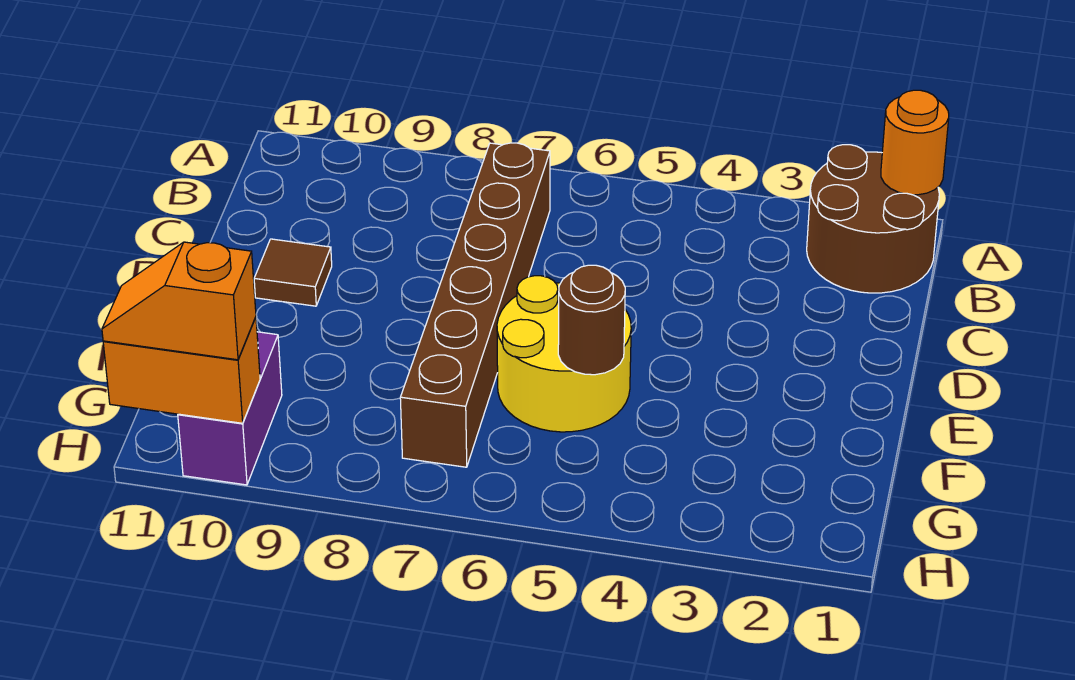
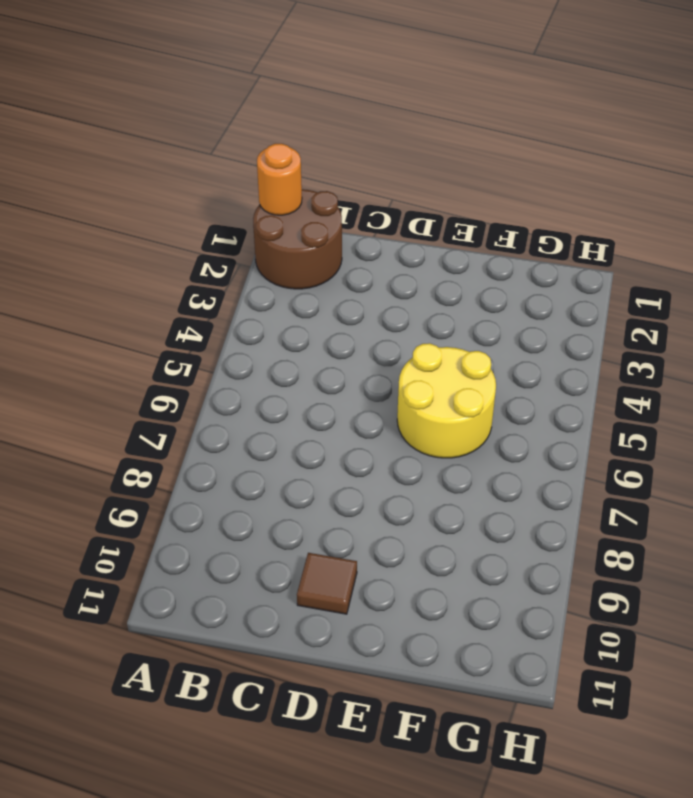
none -> brown brick B7:G7 level 1
none -> purple brick G10:H10 level 1

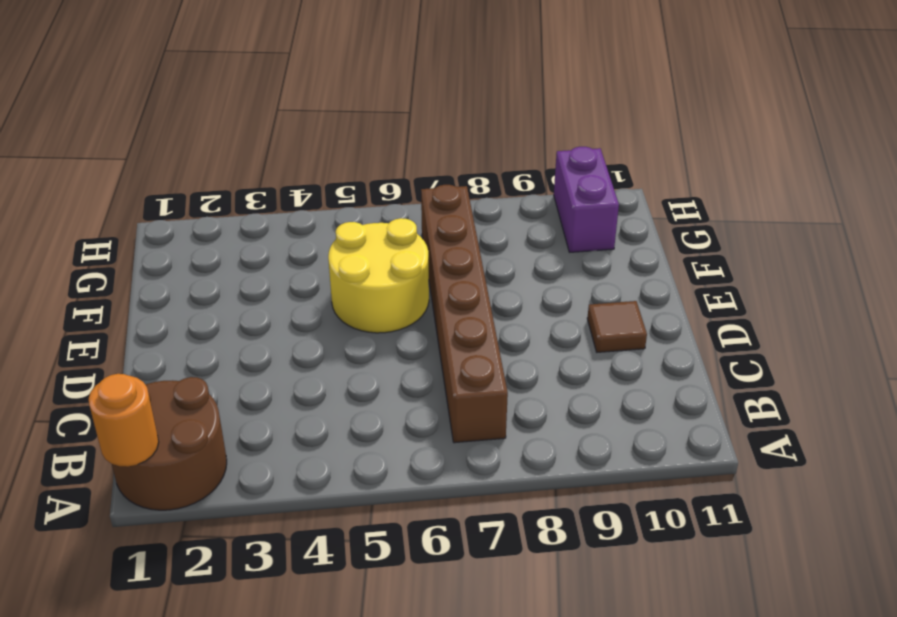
none -> brown round brick F5 level 2
none -> orange brick H10:H11 level 2

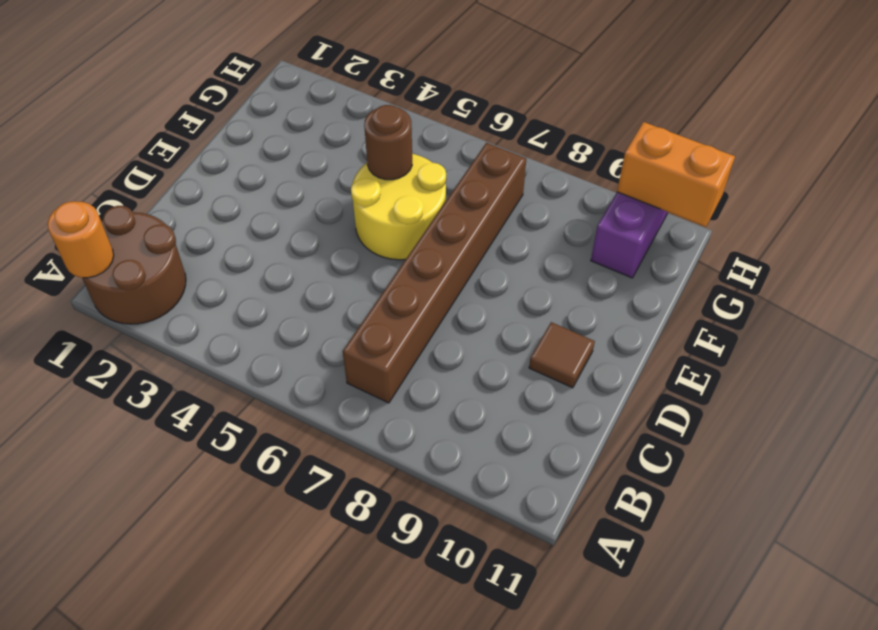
none -> orange slope H10:H11 level 3 top 10

